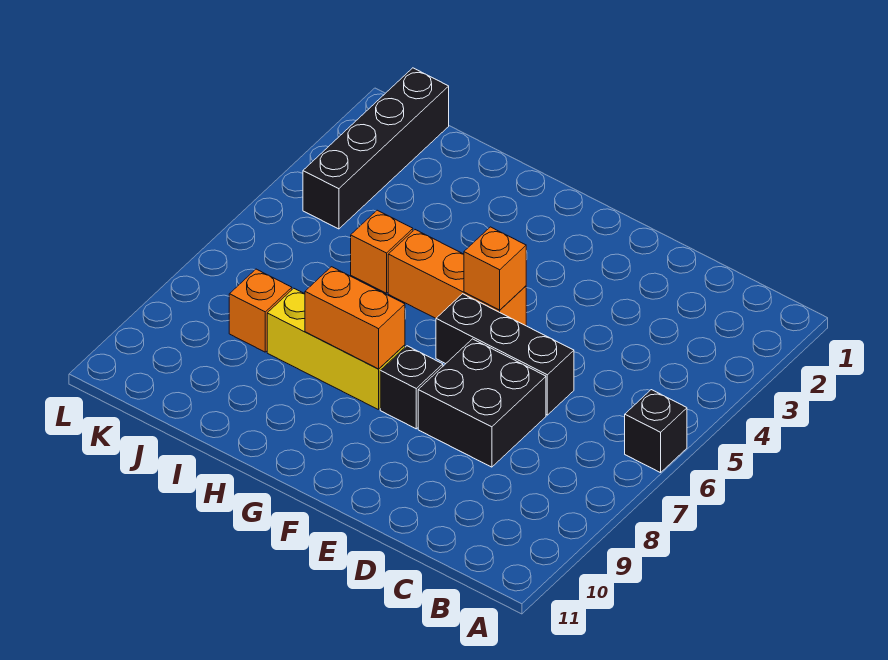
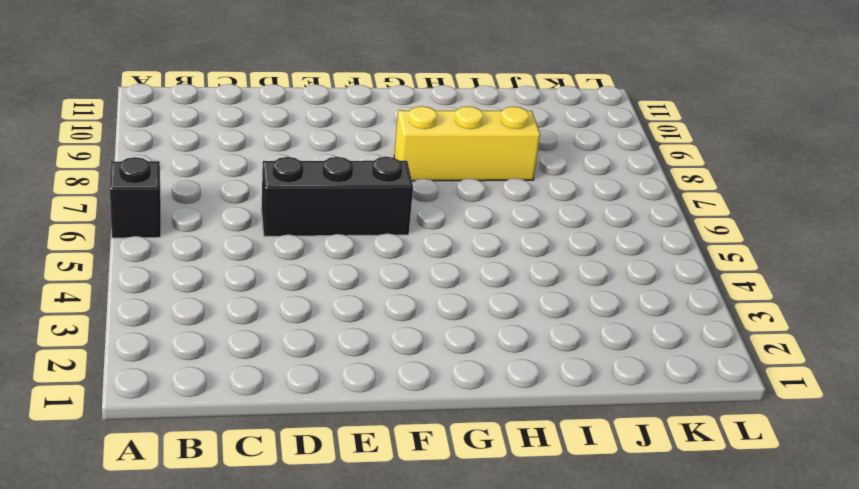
none -> black brick D7:E8 level 1
none -> orange brick F5:H5 level 1

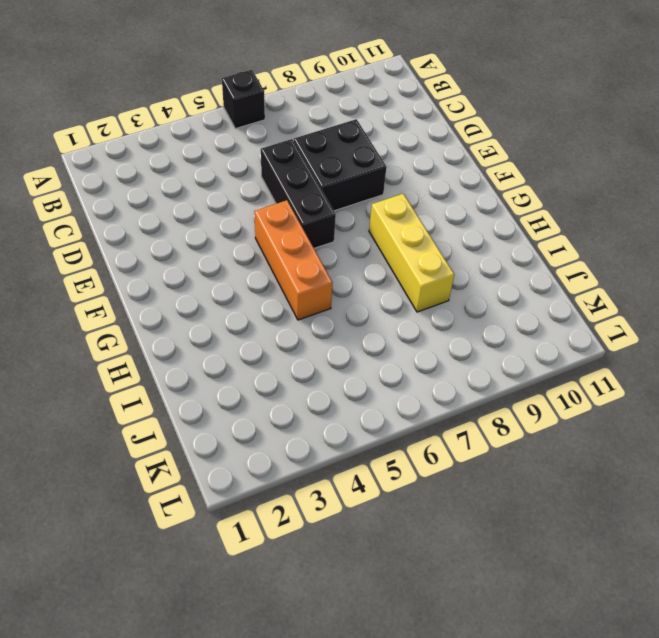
none -> black brick F8 level 1
none -> orange brick I5 level 1

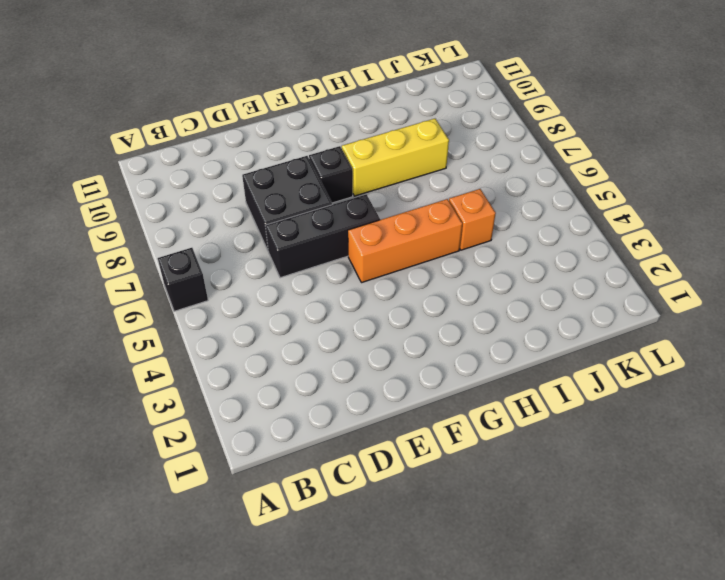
none -> orange brick J8 level 1
none -> black brick K1:K4 level 1

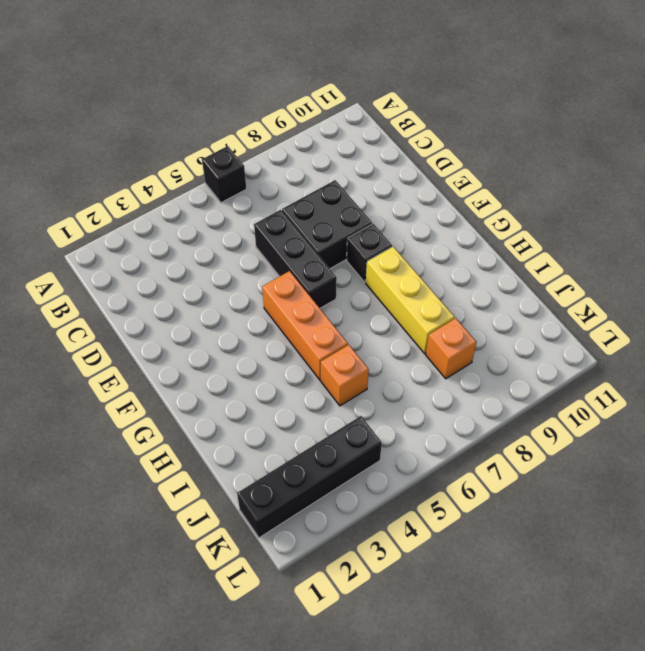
none -> orange brick F5 level 2
none -> orange brick G8:H8 level 2

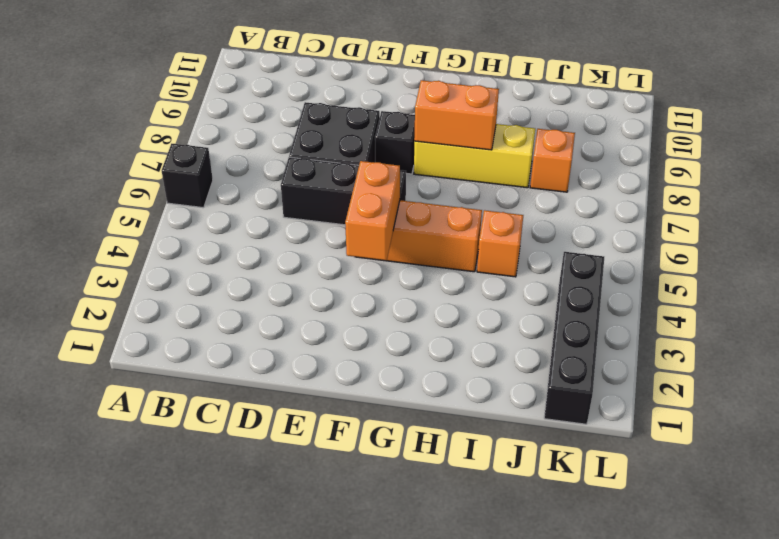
orange brick F4:F5 level 2 -> orange brick F5 level 2

